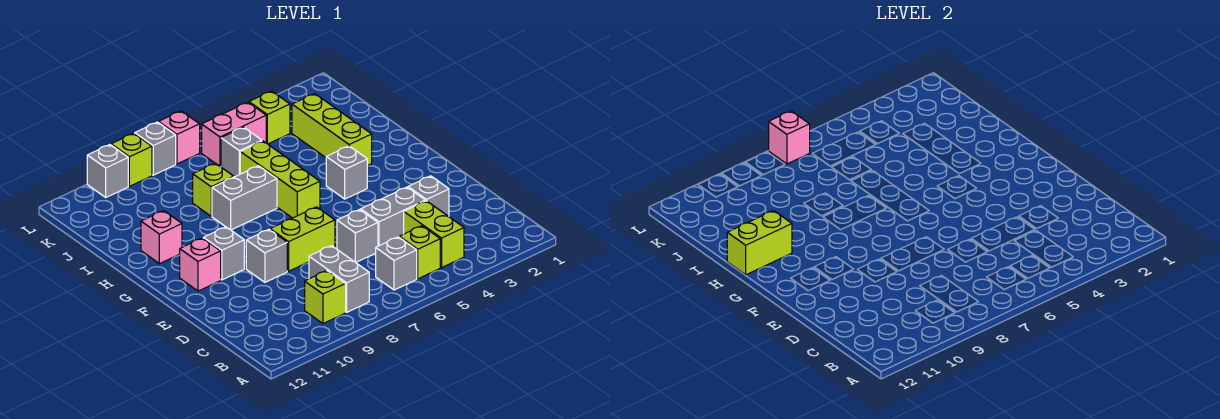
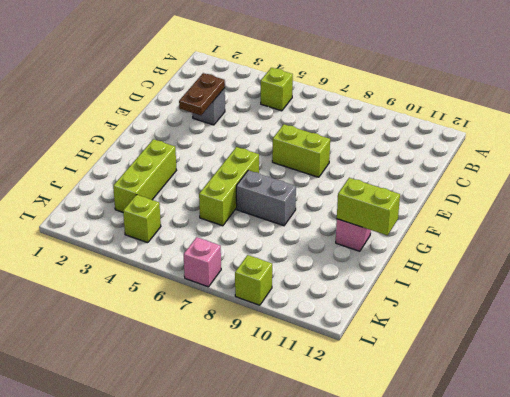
brown plate D3:E3 level 2 -> none
none -> lime brick B4:C4 level 1
none -> grey brick B6 level 1
none -> grey brick B8:C8 level 1

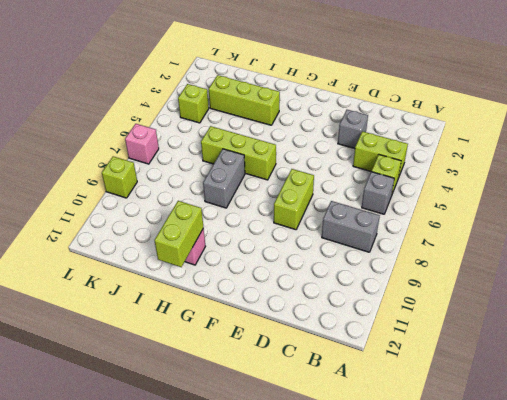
none -> lime brick B9 level 1
none -> grey brick D4:D5 level 1
none -> grey brick D6 level 1

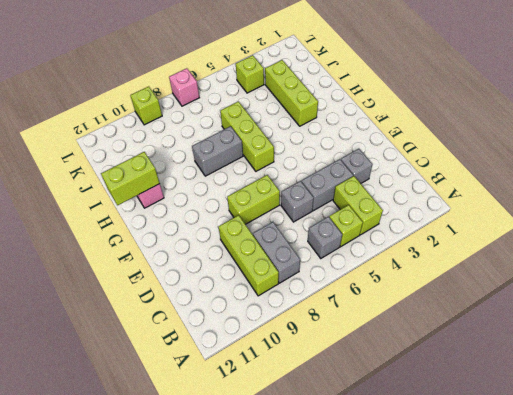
lime brick B9:D9 level 1 -> lime brick B9 level 1
none -> grey brick E9 level 1
none -> grey brick F10 level 1
none -> pink brick F11 level 1

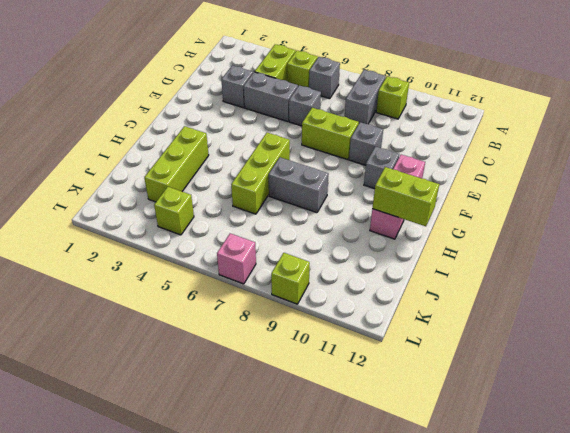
none -> grey brick G4 level 1
none -> lime brick I8 level 1
none -> grey brick J6 level 1

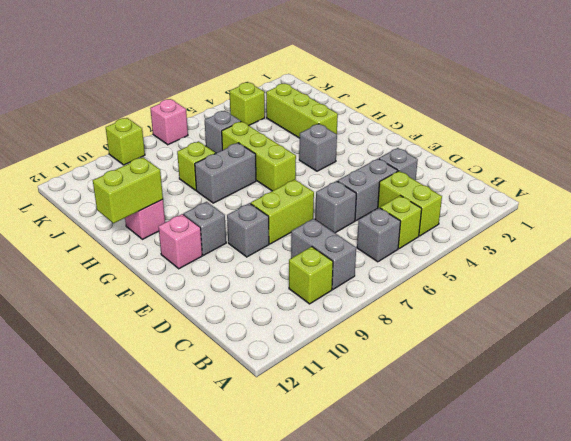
none -> pink brick K5:K6 level 1
none -> grey brick L8 level 1
none -> grey brick L10 level 1

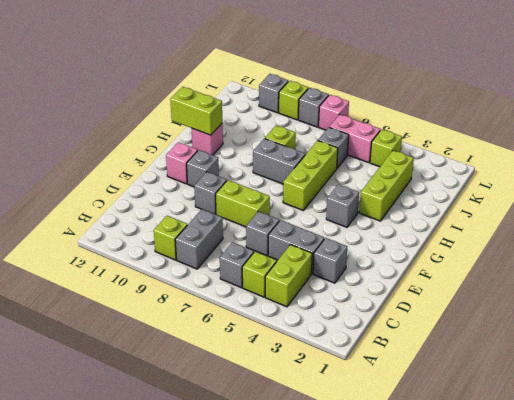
none -> pink brick L7 level 2

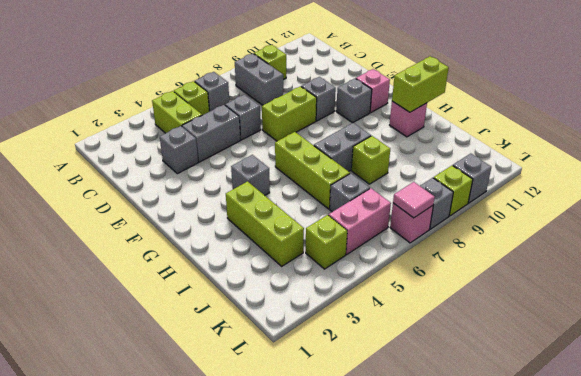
pink tile L7 level 2 -> pink brick L7 level 2

